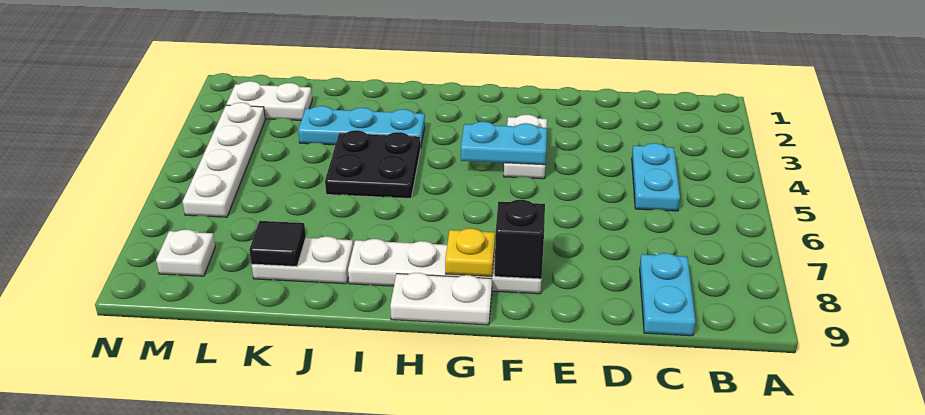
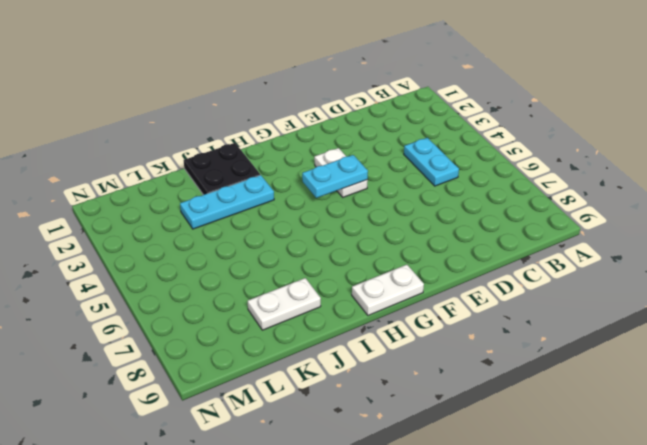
black plate I1:J2 level 1 -> black plate I4:J5 level 1
none -> cyan plate C8:C9 level 1
none -> white plate F8:I8 level 1
none -> white plate L2:M2 level 1

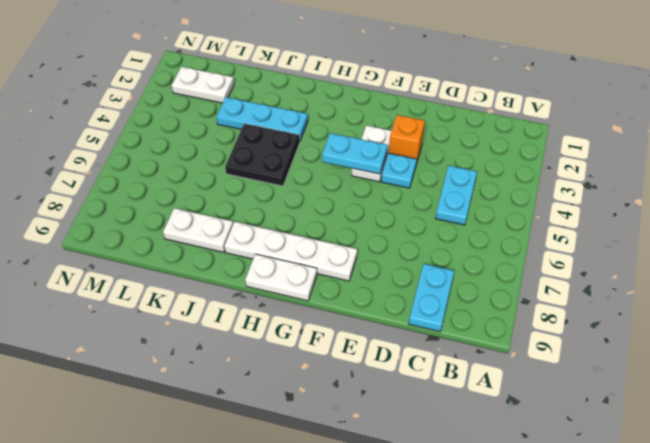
orange brick E3 level 1 -> none
cyan plate E4 level 1 -> none
none -> white plate M3:M6 level 1
none -> white plate M8 level 1
none -> black brick F8 level 2

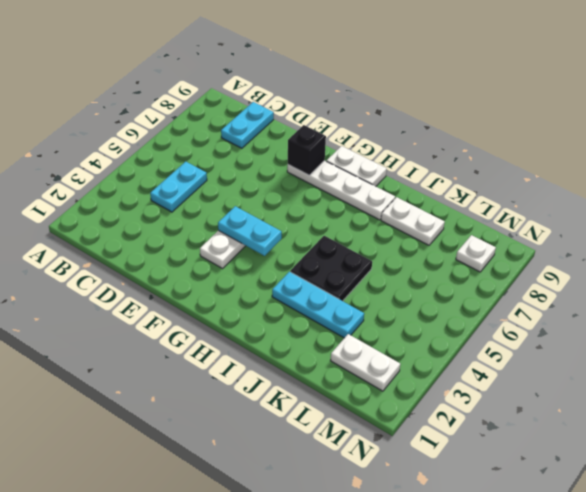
none -> white plate M3:M6 level 1
none -> yellow plate G8 level 2
none -> black tile K8 level 2

